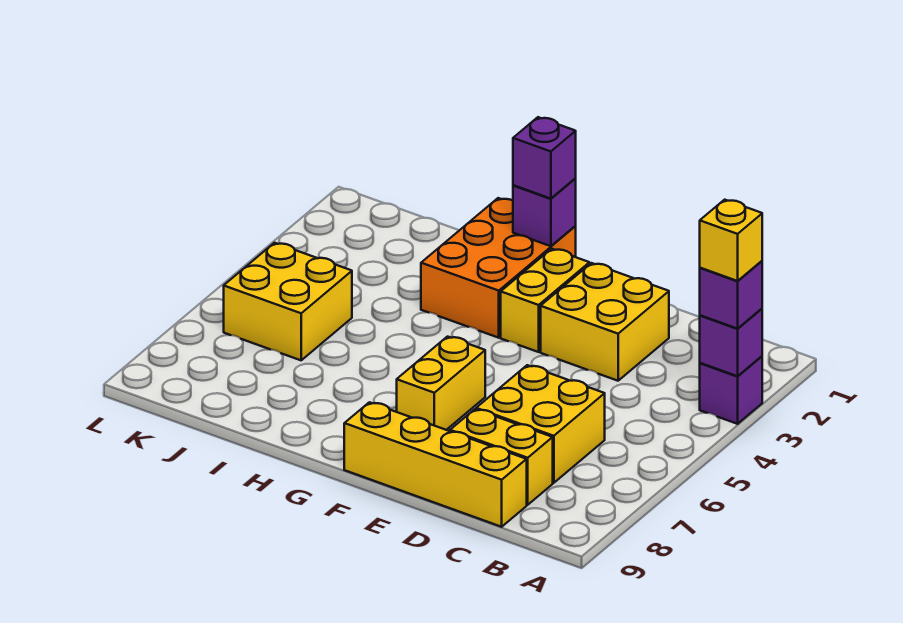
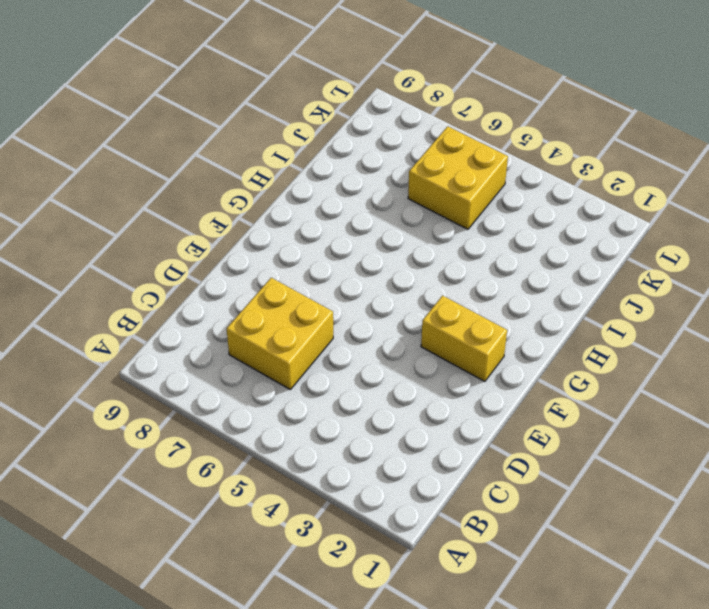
none -> purple brick A3 level 1
none -> yellow brick C8:D8 level 1
none -> yellow brick C9:F9 level 1

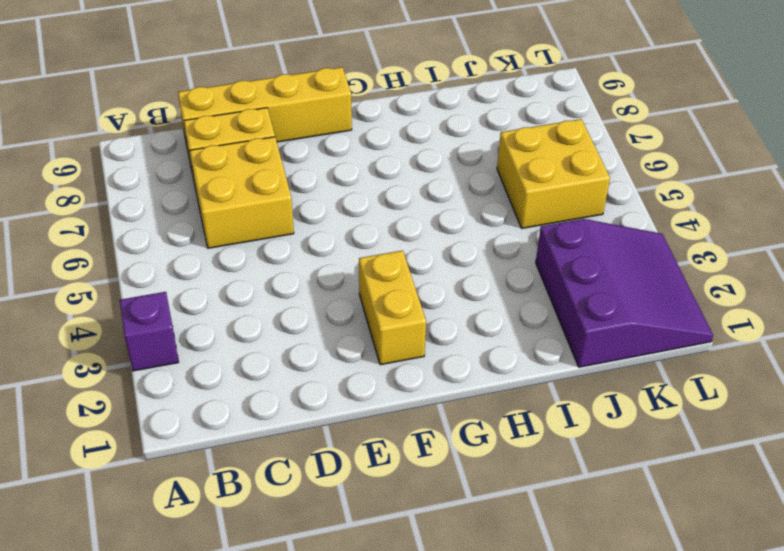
purple slope J1:L3 level 1 top J -> none
none -> yellow brick D2:E3 level 1
none -> yellow brick F6:F7 level 1
none -> orange brick G1:H3 level 1

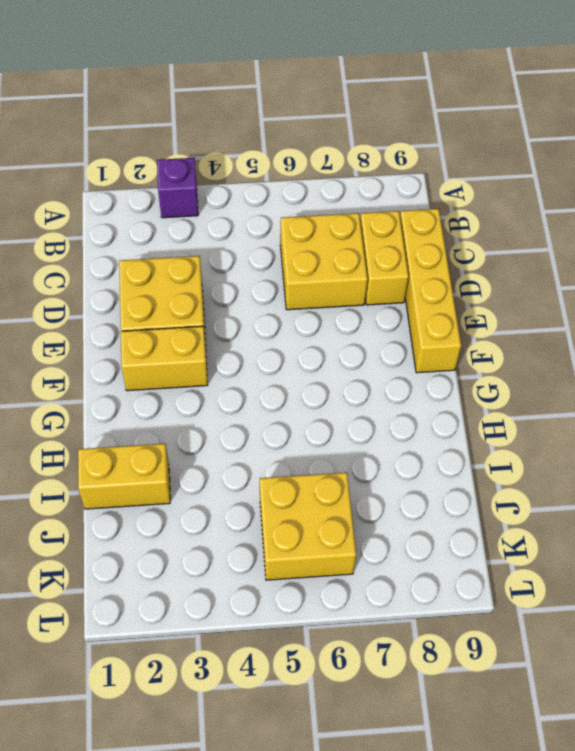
yellow brick I1:I2 level 1 -> yellow brick F6:F7 level 1
none -> orange brick G1:H3 level 1
none -> purple brick A3 level 2
none -> purple brick G1 level 2

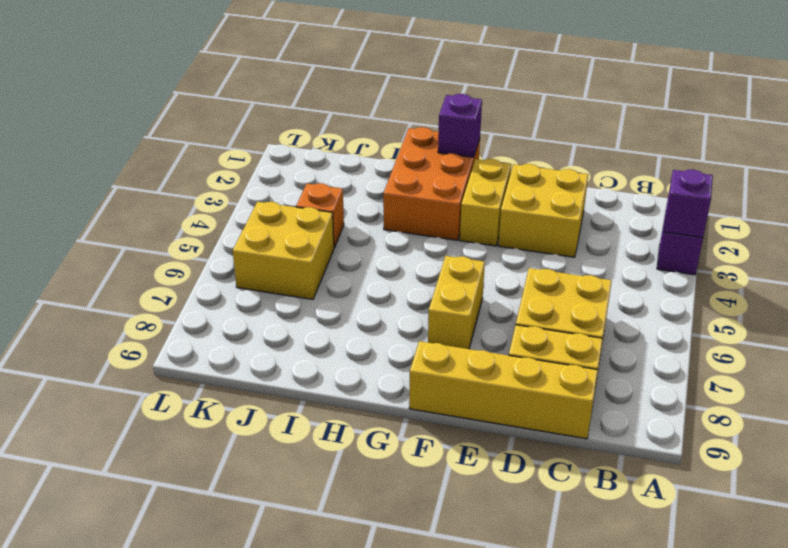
orange brick J4 level 1 -> none
none -> purple brick A3 level 3
none -> purple brick G1 level 3
none -> yellow brick A3 level 4

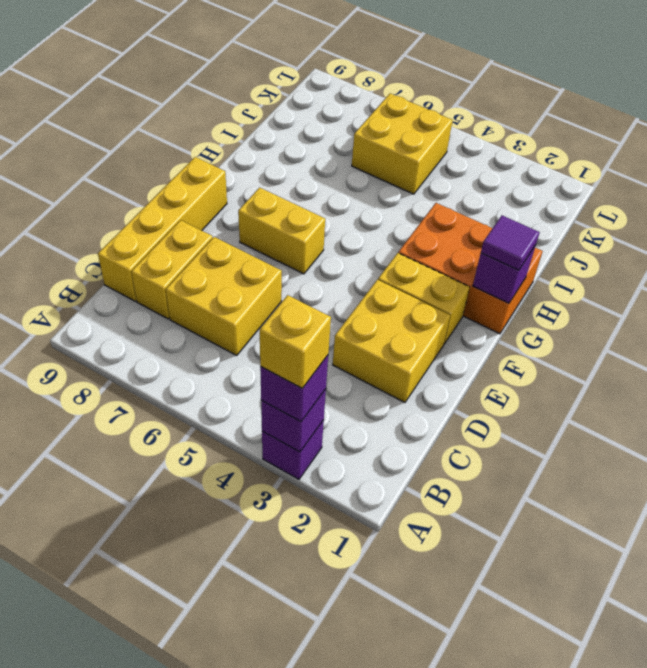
purple tile G1 level 3 -> purple brick G1 level 3

